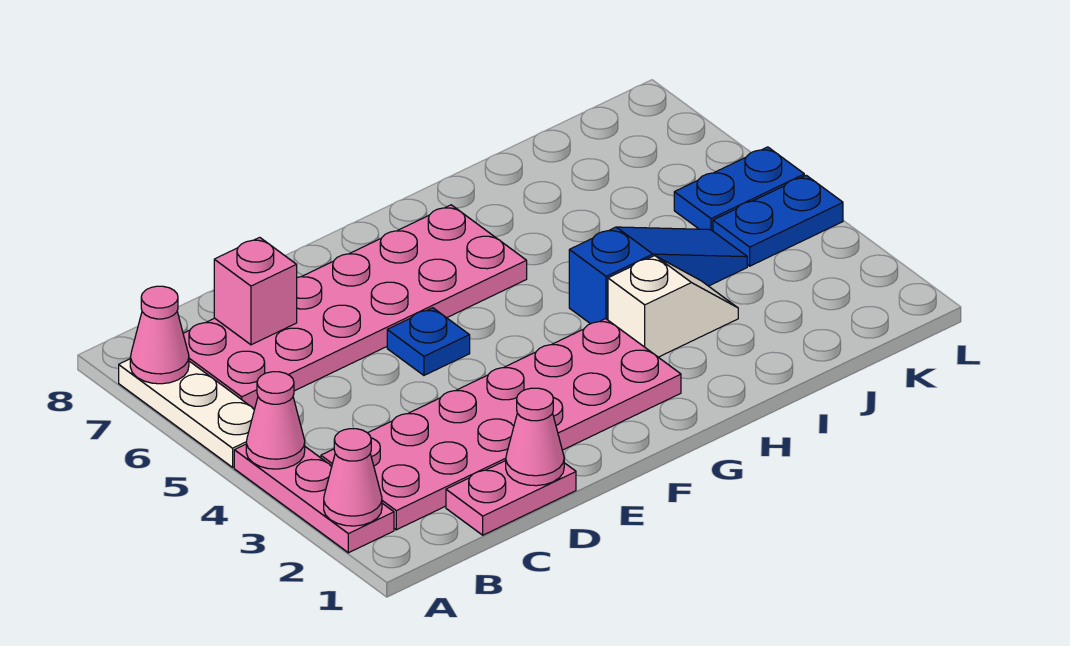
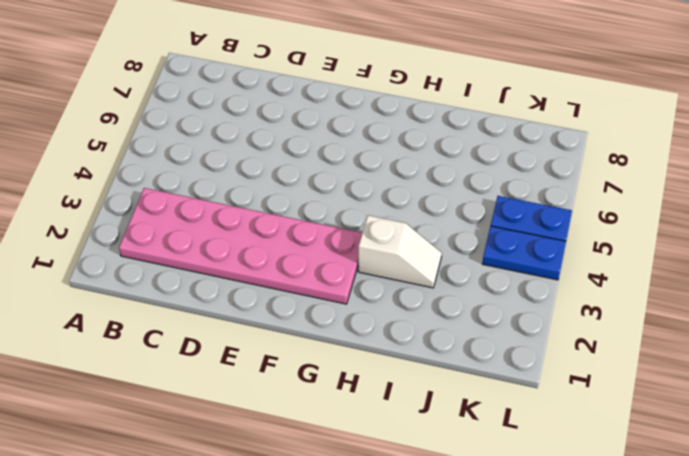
none -> pink plate A2:A4 level 1
none -> white plate A5:A7 level 1
none -> pink plate B6:G7 level 1

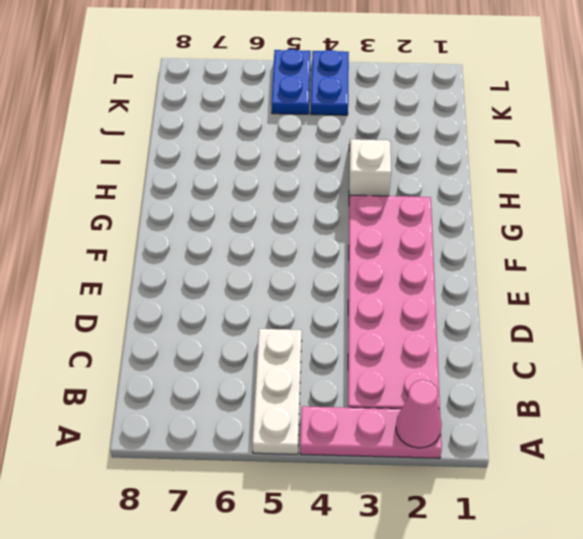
white plate A5:C5 level 1 -> white plate A5:A7 level 1
none -> pink plate B6:G7 level 1
none -> pink plate C1:D1 level 1
none -> blue plate E5 level 1

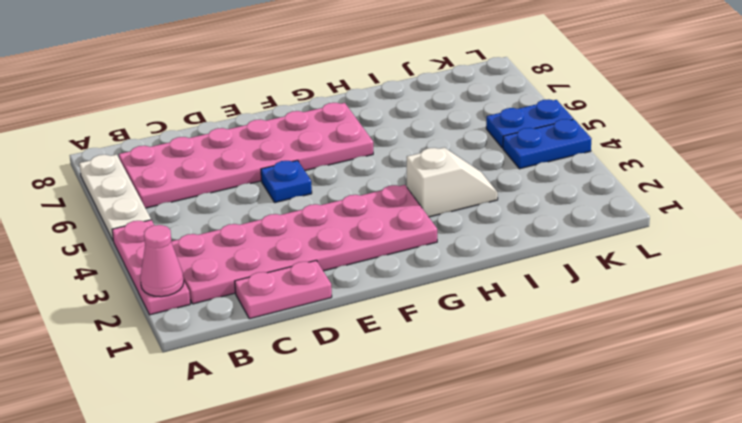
none -> blue slope H4:J4 level 1 top H
none -> pink cone A4 level 2
none -> pink cone A7 level 2

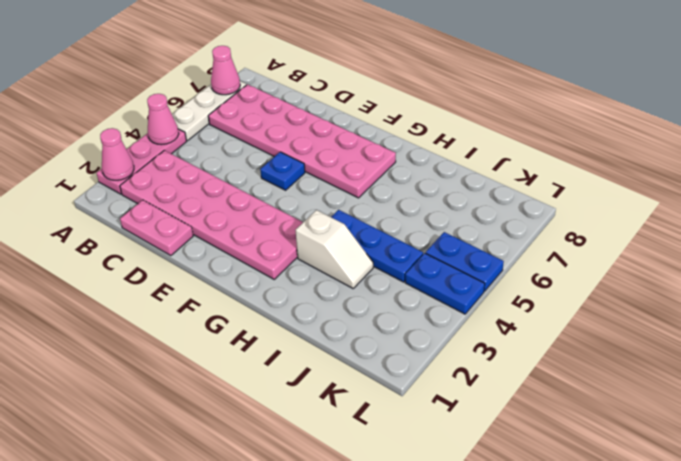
blue plate H4:J4 level 1 -> blue slope H4:J4 level 1 top H
none -> pink brick C7 level 2
none -> pink cone D1 level 2

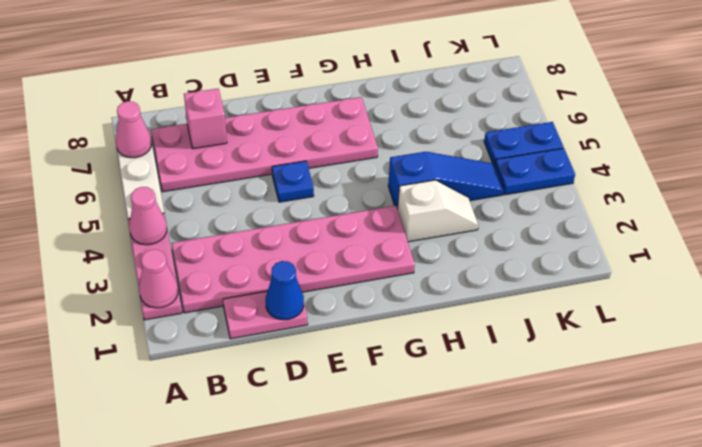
blue cone D1 level 2 -> pink cone D1 level 2

